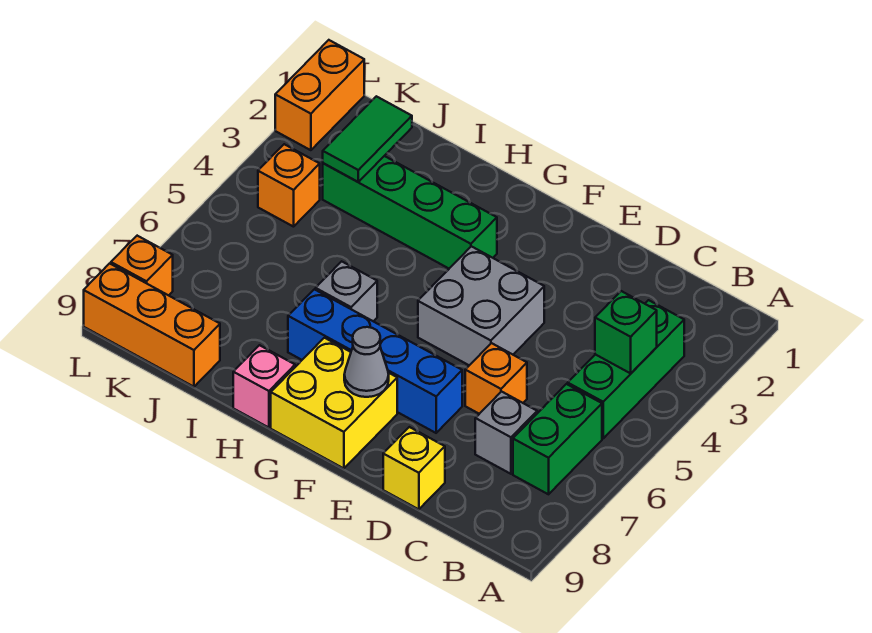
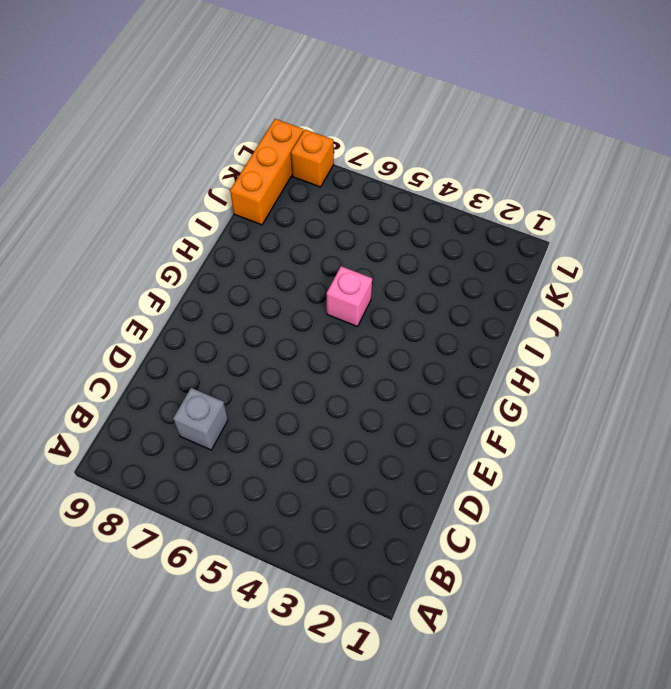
pink brick H5 level 1 -> pink brick H9 level 1
none -> green brick B3:B5 level 1
none -> green brick B6:B7 level 1
none -> orange brick D6 level 1

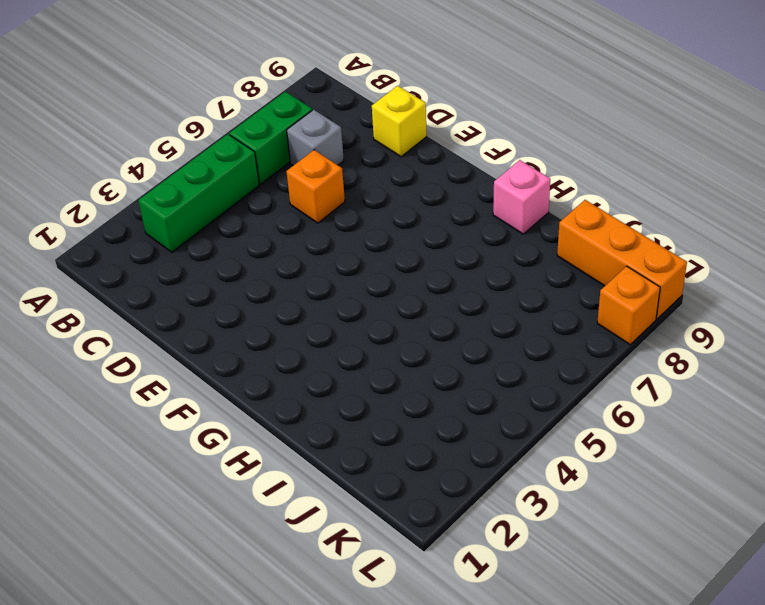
none -> grey brick E4:F5 level 1
none -> blue brick E7:H7 level 1
none -> yellow brick F8:G9 level 1

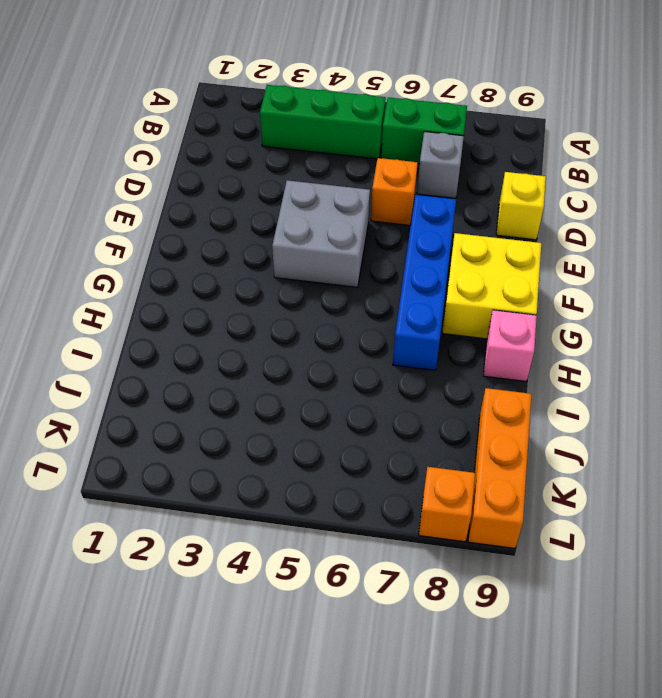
none -> green brick G3:J3 level 1
none -> grey brick H6 level 1
none -> orange brick K4 level 1

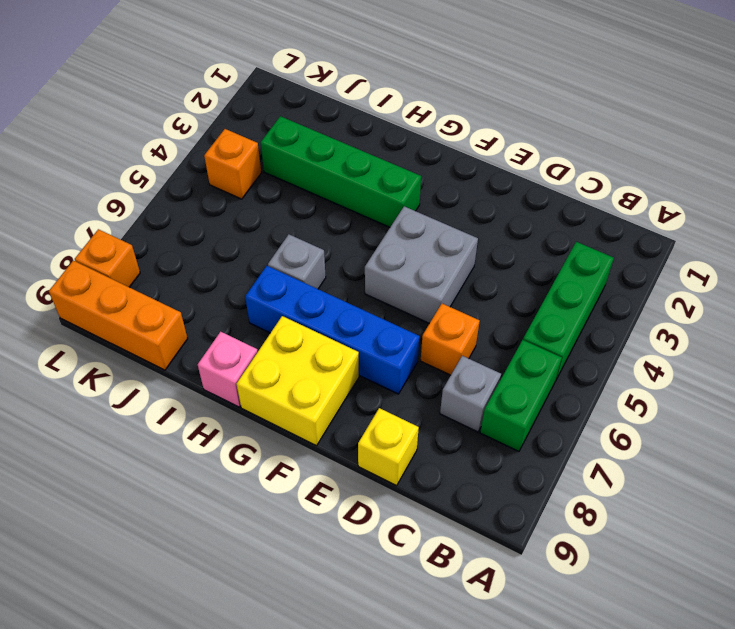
none -> orange brick L1:L2 level 1
none -> green brick B4 level 2
none -> grey cone F8 level 2

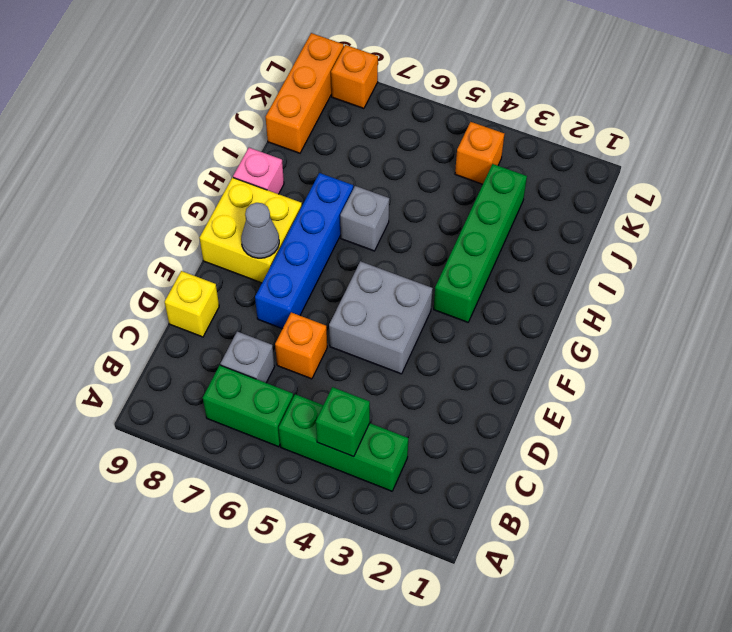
none -> orange brick L1:L2 level 1
none -> green tile J2:J3 level 2

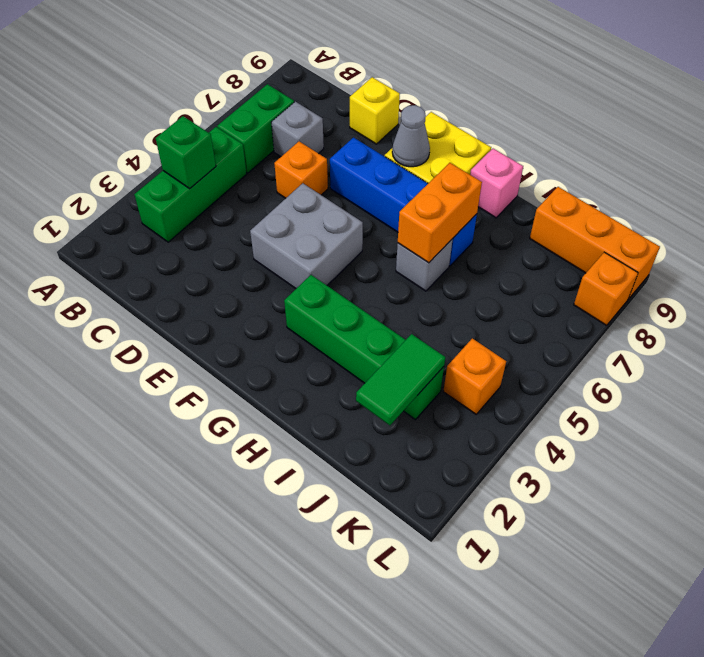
orange brick H6:H7 level 2 -> orange brick L1:L2 level 1

